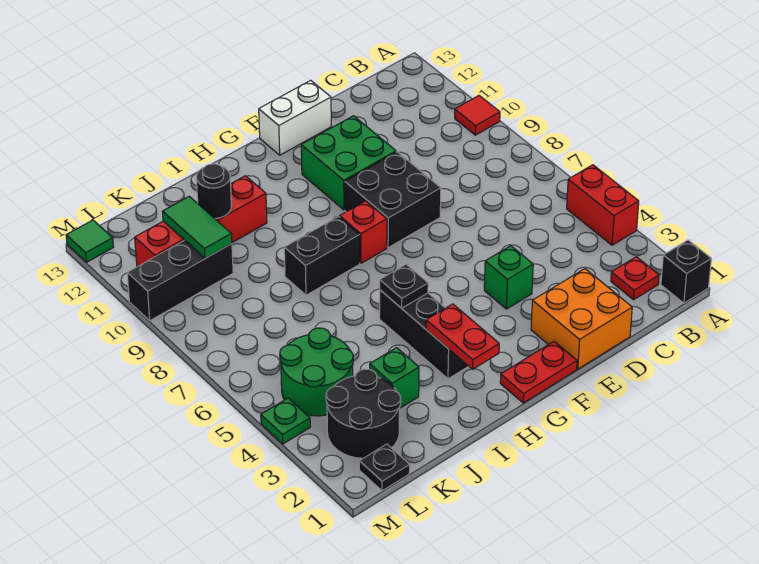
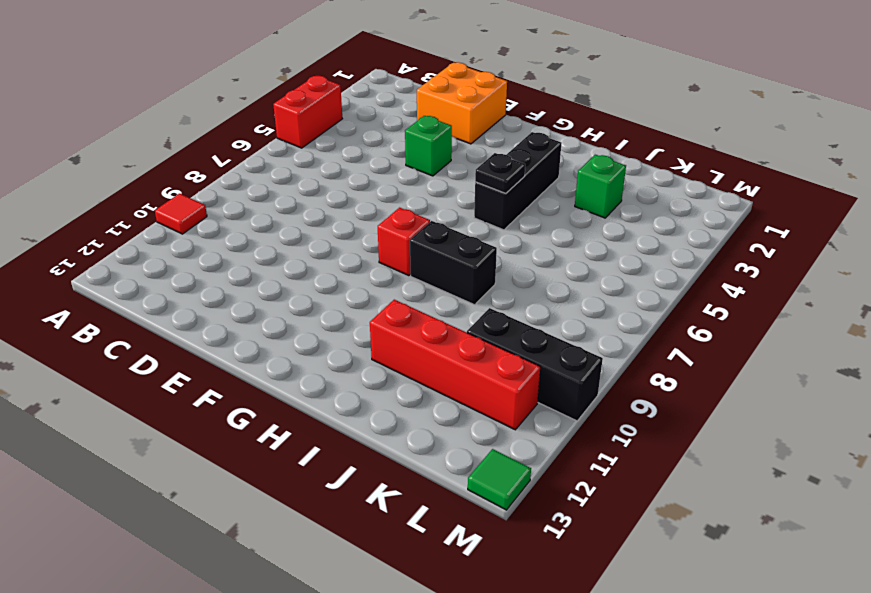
none -> black brick A1 level 1
none -> red plate B2 level 1
none -> black brick E8:F9 level 1

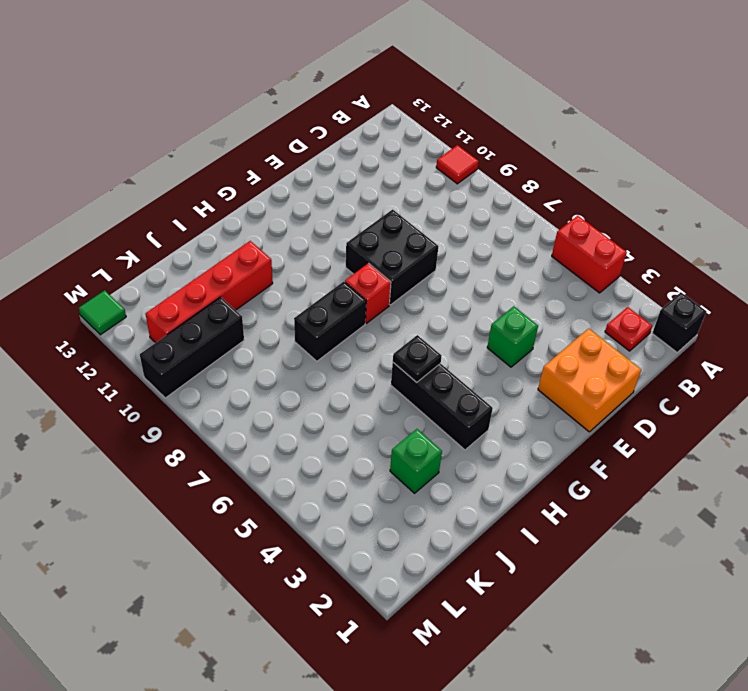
none -> green brick E10:F11 level 1
none -> white brick E13:F13 level 1
none -> red plate F1:G1 level 1

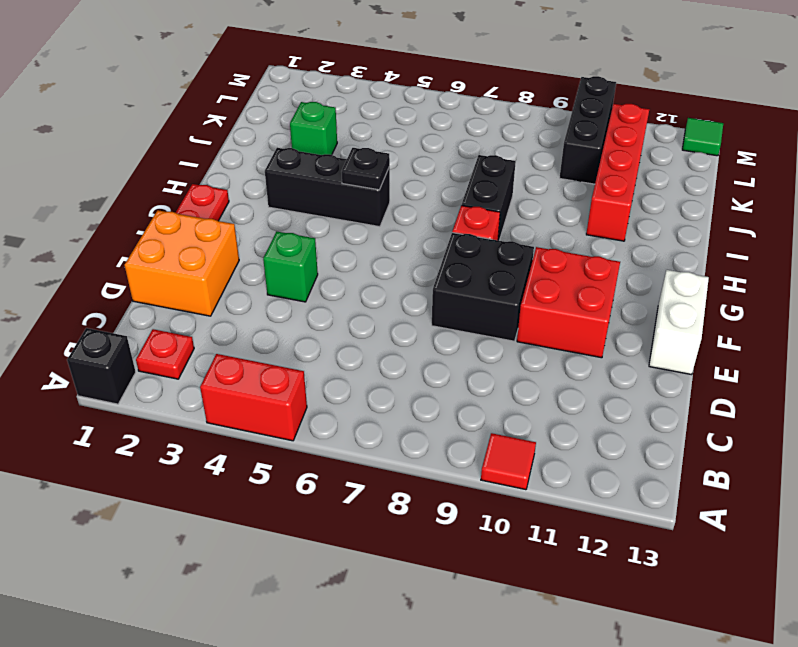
red brick E10:F11 level 1 -> green brick E10:F11 level 1
none -> black round brick K2:L3 level 1
none -> green round brick K4:L5 level 1
none -> black plate L1 level 1

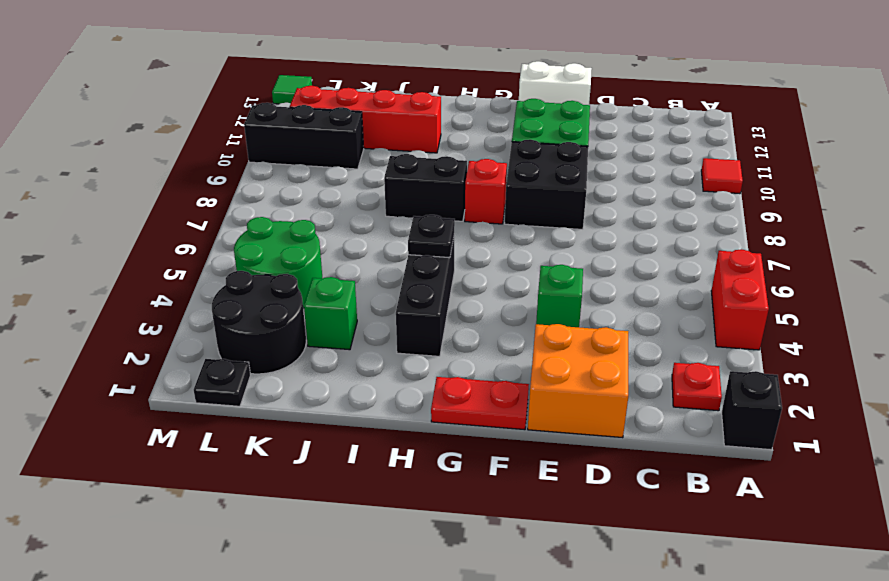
none -> green plate M4 level 1
none -> red plate H2:H3 level 2
none -> black round brick J11 level 2

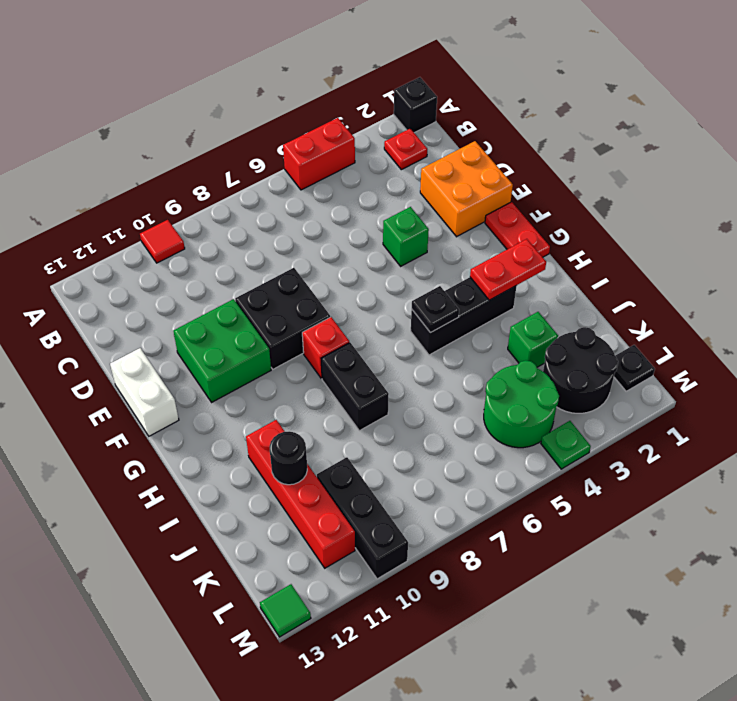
none -> green tile K10:K11 level 2

